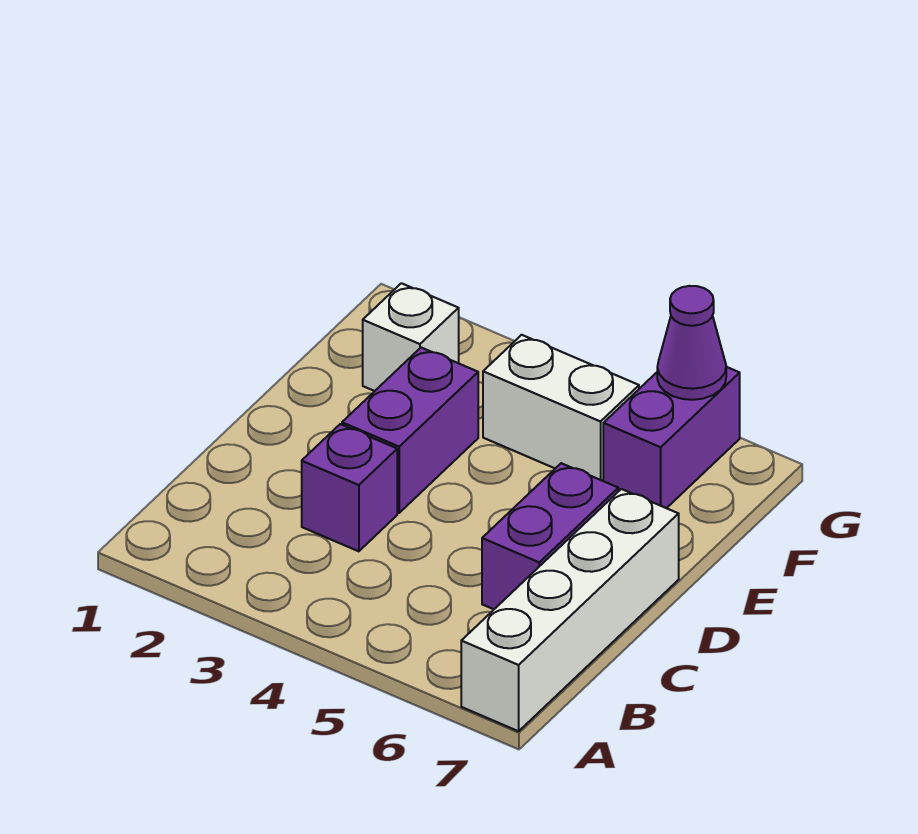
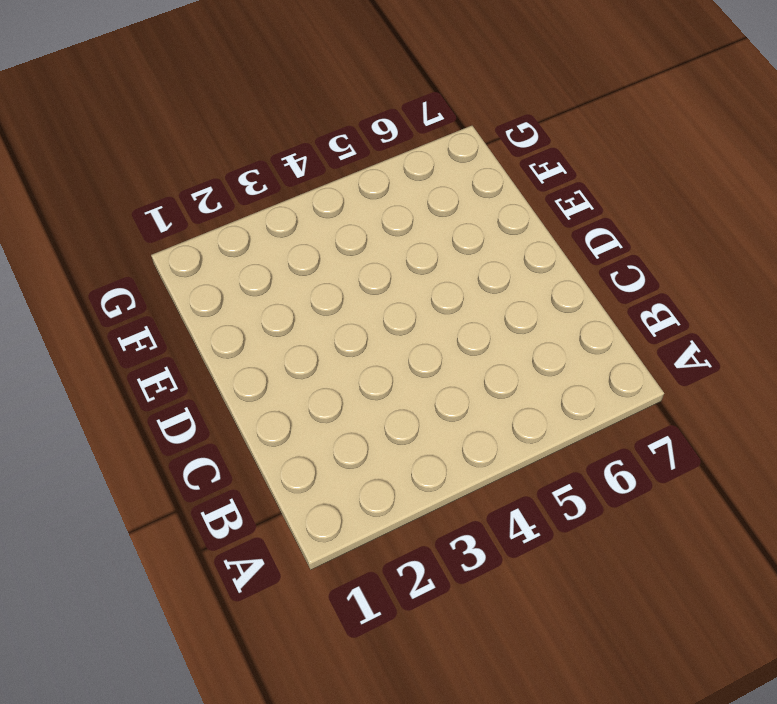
none -> white brick A7:D7 level 1
none -> purple brick C3 level 1

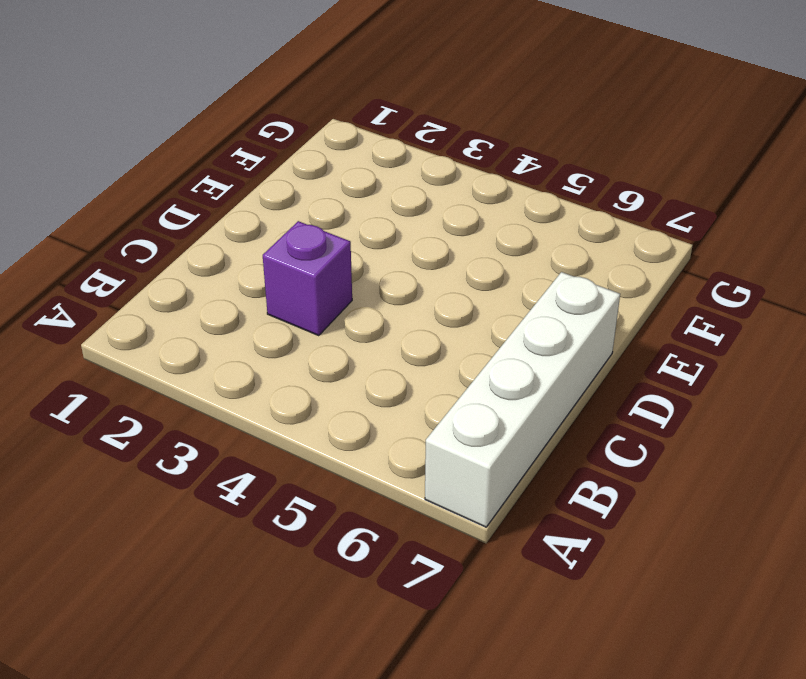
none -> purple brick C6:D6 level 1
none -> purple brick D3:E3 level 1

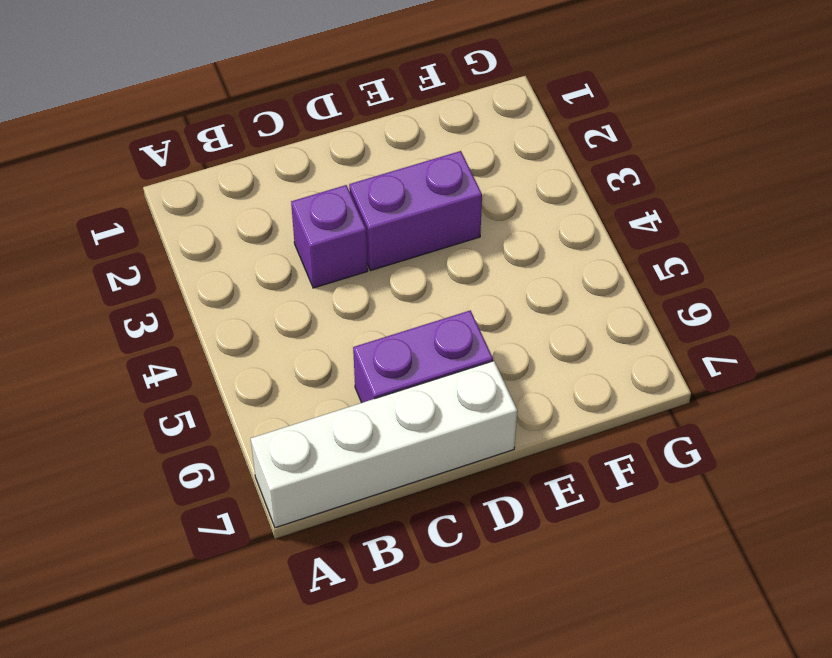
none -> white brick F2 level 1
none -> white brick F4:F5 level 1

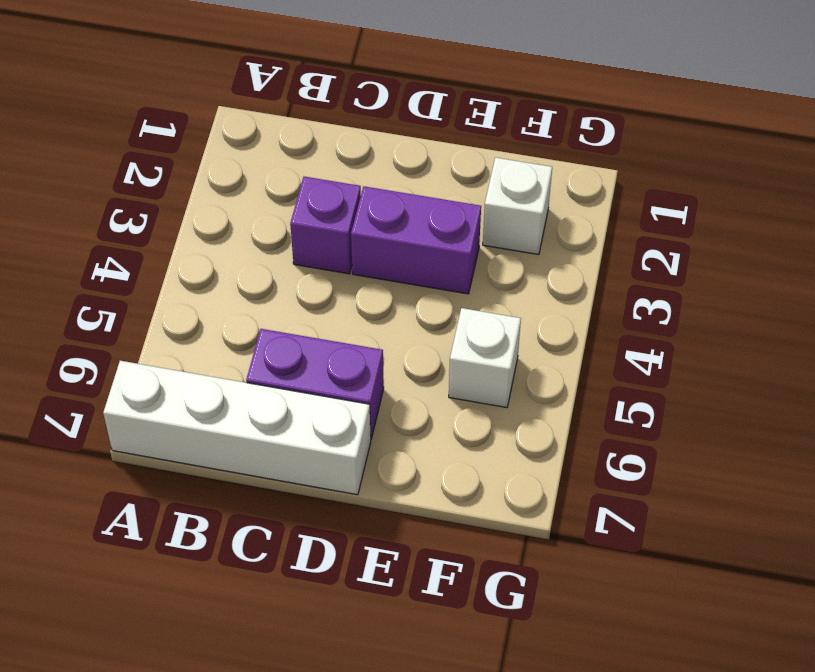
white brick F5 level 1 -> white brick F4:F5 level 1
none -> purple brick F6:G6 level 1
none -> purple cone G6 level 2

